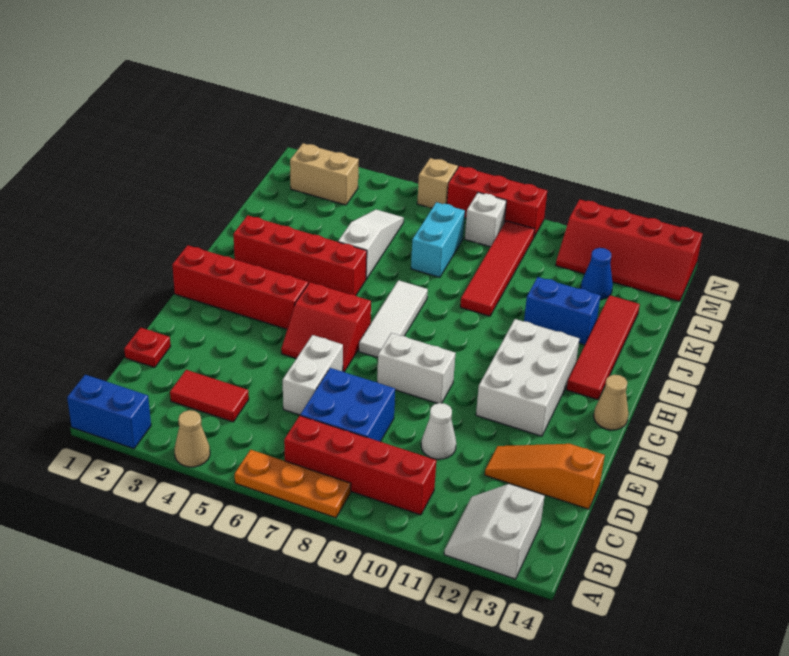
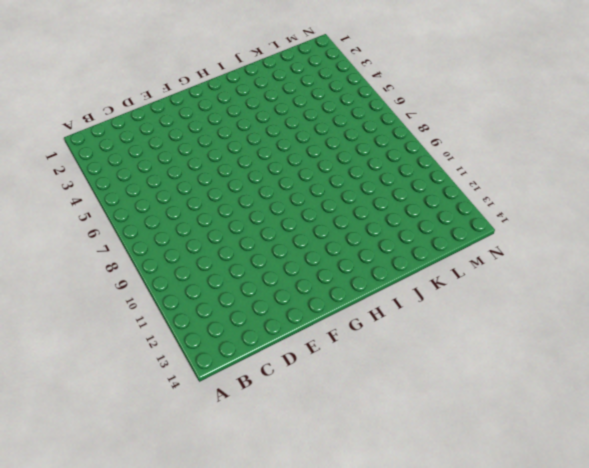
none -> blue brick A1:A2 level 1
none -> tan cone A4 level 1
none -> orange plate A6:A8 level 1

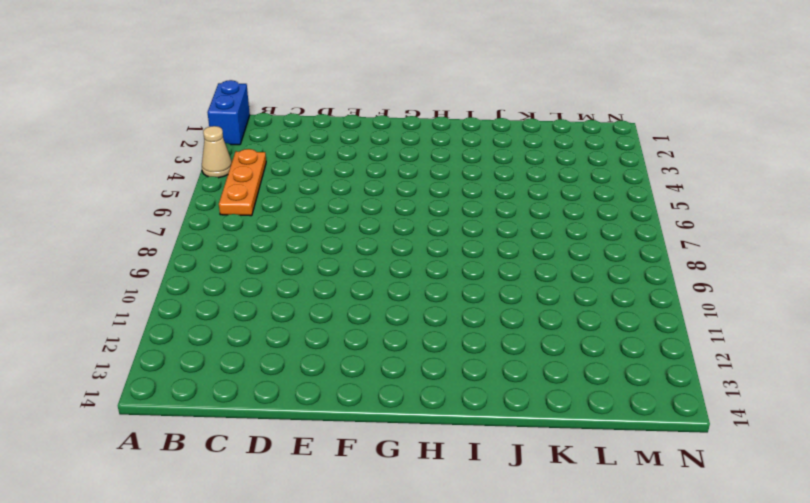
orange plate B4:B6 level 1 -> orange plate A6:A8 level 1
none -> white slope A12:B13 level 1 top 13
none -> red brick B7:B10 level 1
none -> red tile C3:C4 level 1

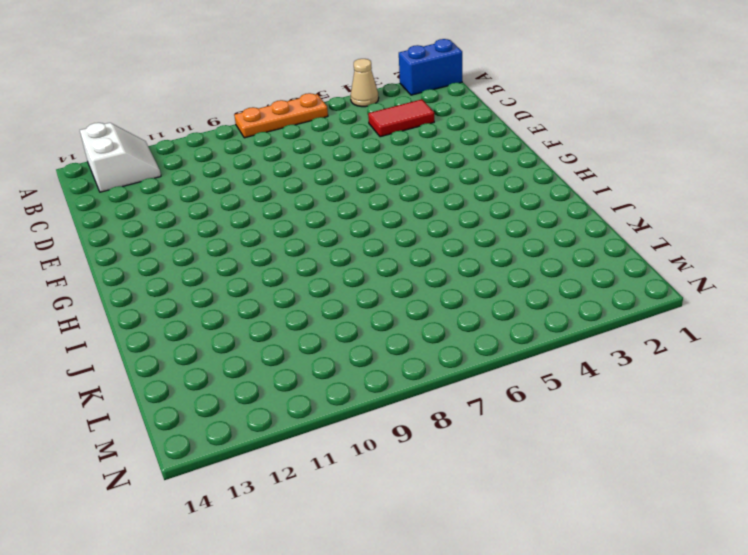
none -> red brick B7:B10 level 1
none -> blue brick C7:D8 level 1
none -> red plate D1 level 1

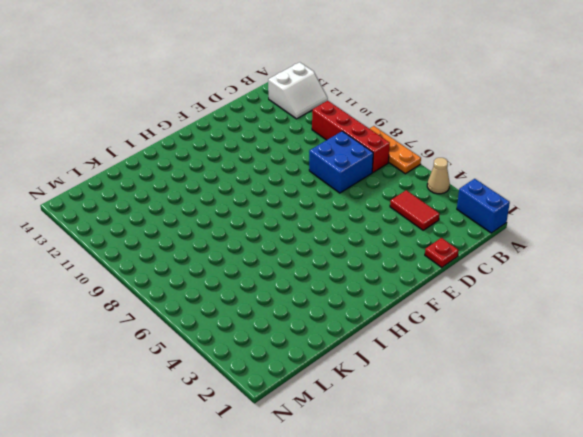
none -> white brick D6:E6 level 1
none -> white cone D10 level 1
none -> orange slope D12:D14 level 1 top 14

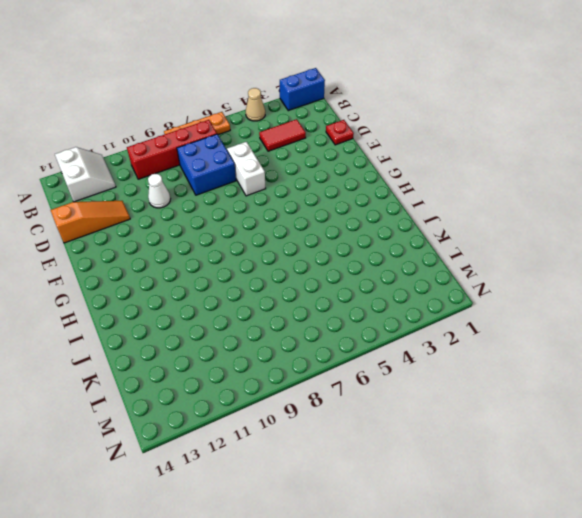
none -> red slope F5:G6 level 1 top G
none -> white brick F8:F9 level 1
none -> white brick F11:H12 level 1

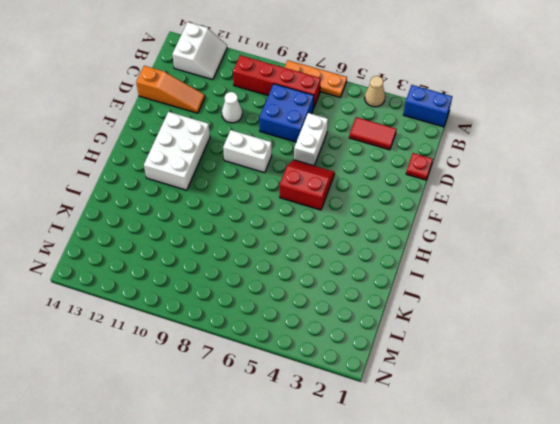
none -> red brick G1:G4 level 1
none -> white tile G7:I7 level 1
none -> tan cone G14 level 1

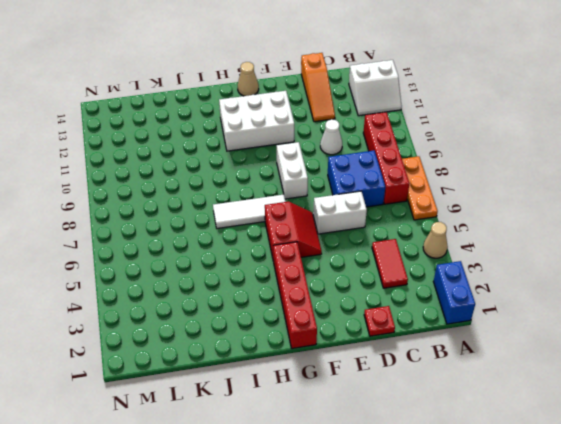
none -> red tile H13:K13 level 1
none -> red brick I2:I5 level 1
none -> white slope J5:L5 level 1 top J

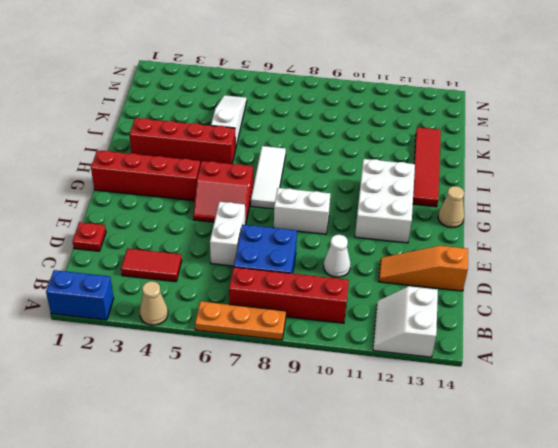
none -> red tile J9:M9 level 1
none -> blue brick J11:J12 level 1
none -> cyan brick K7:L7 level 1

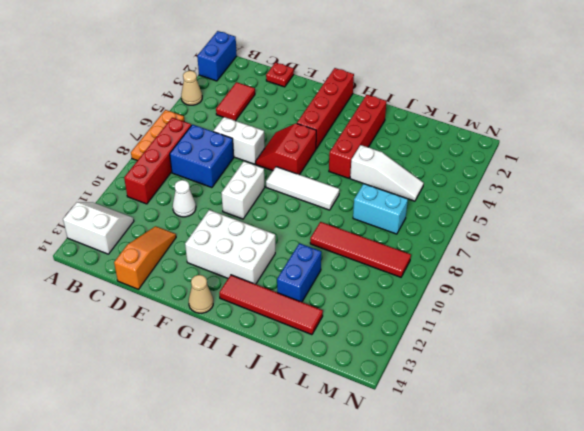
none -> blue cone L12 level 1
none -> tan brick M2:M3 level 1
none -> white brick M8 level 1

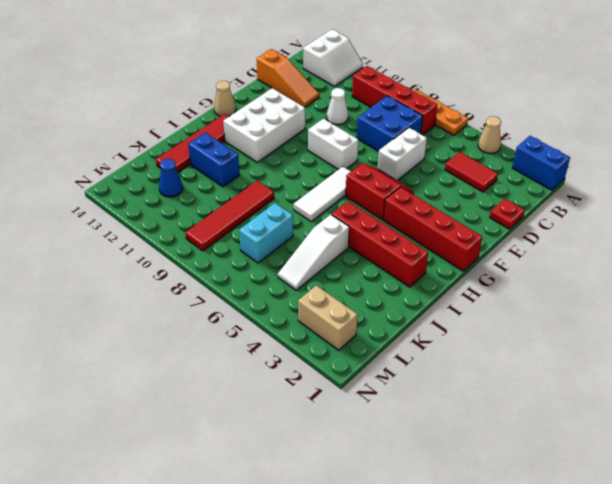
none -> white brick M8 level 1
none -> red slope M11:N14 level 1 top N
none -> tan brick N6 level 1

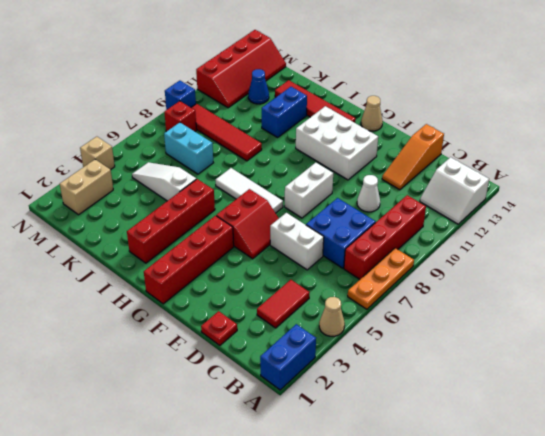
red brick M8 level 1 -> white brick M8 level 1
tan brick N4 level 1 -> tan brick N6 level 1
blue brick N9 level 1 -> red brick N7:N9 level 1

